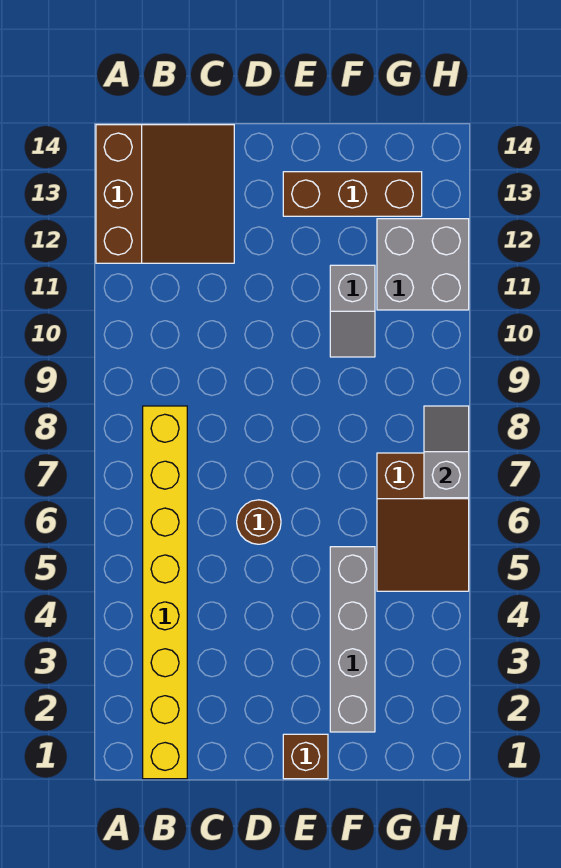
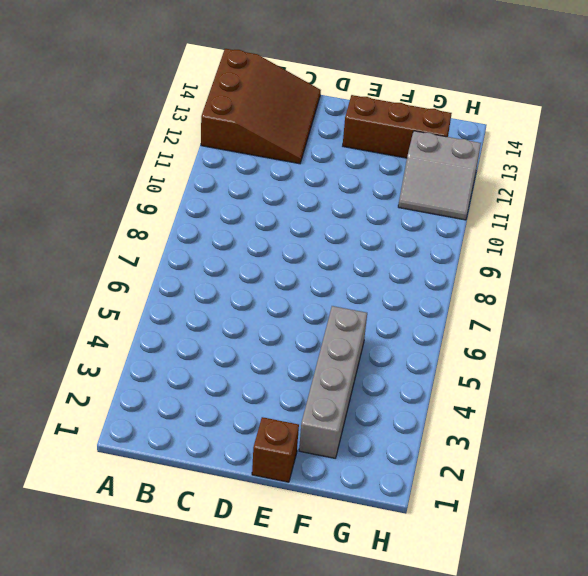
grey slope G11:H12 level 1 top 12 -> grey brick G11:H12 level 1
none -> yellow brick B1:B8 level 1
none -> brown round brick D6 level 1

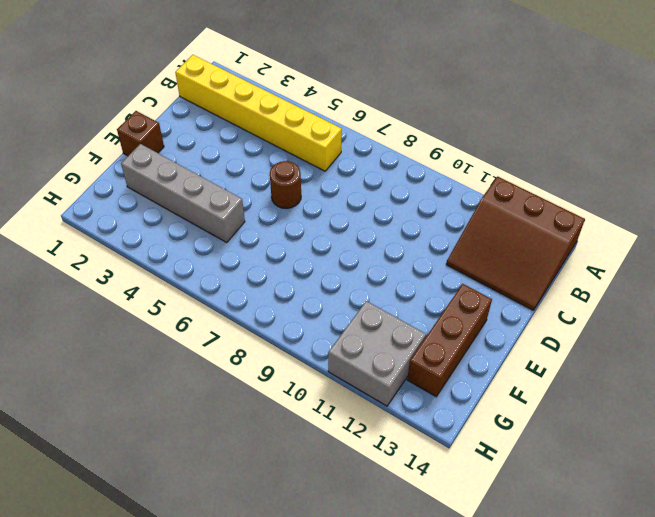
yellow brick B1:B6 level 1 -> yellow brick B1:B8 level 1
none -> grey slope F10:F11 level 1 top 11
none -> brown slope G5:H7 level 1 top 7

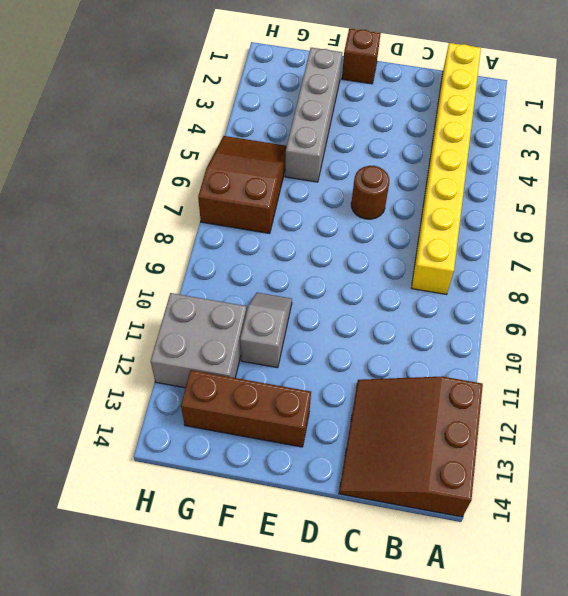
none -> grey slope H7:H8 level 2 top 7

